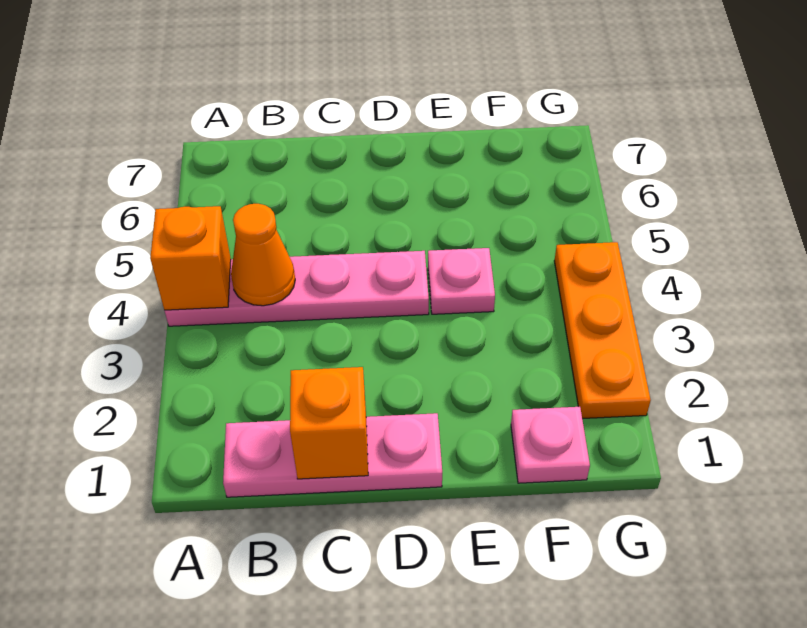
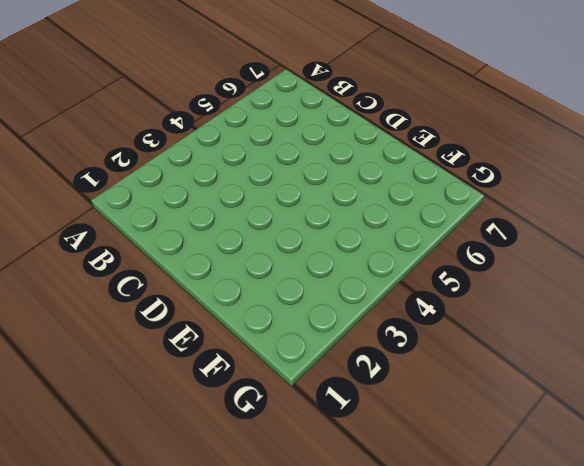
none -> pink plate A4:D4 level 1
none -> pink plate B1:D1 level 1

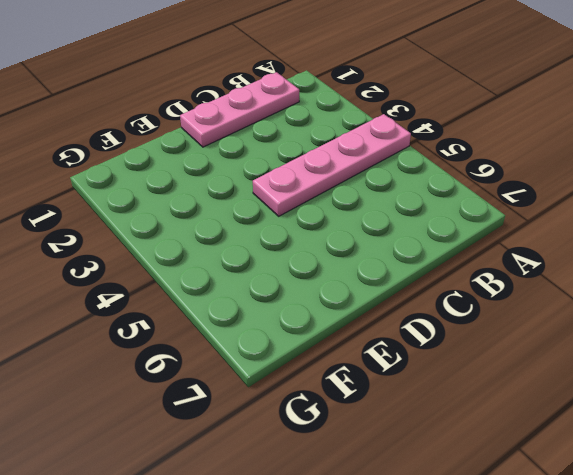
none -> pink plate E4 level 1
none -> pink plate F1 level 1

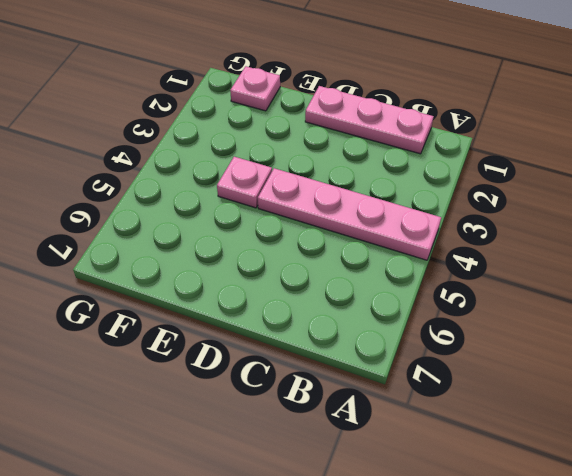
none -> orange plate G2:G4 level 1
none -> orange brick A4 level 2

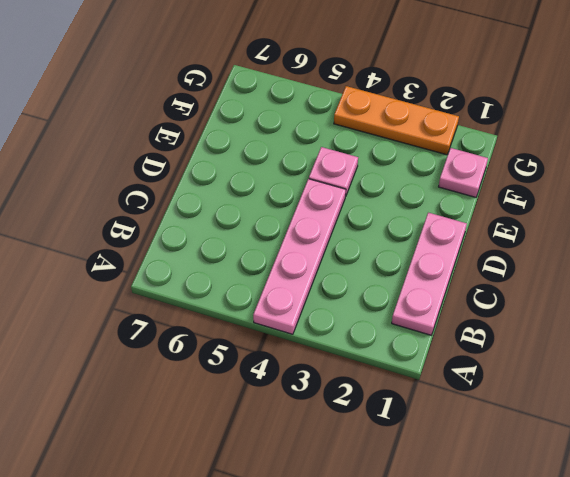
none -> orange brick A4 level 2
none -> orange cone B4 level 2

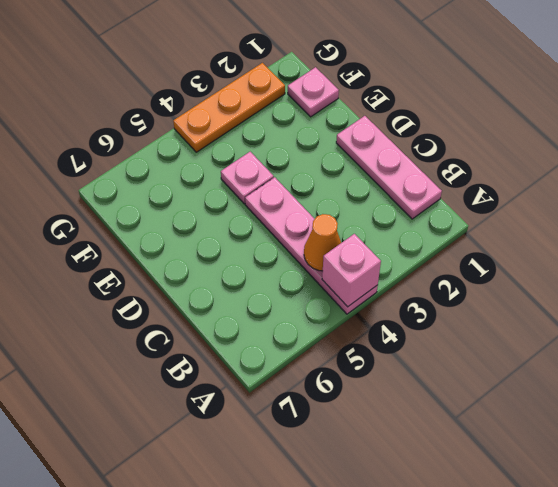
pink brick A4 level 2 -> orange brick A4 level 2
none -> orange brick C1 level 2

